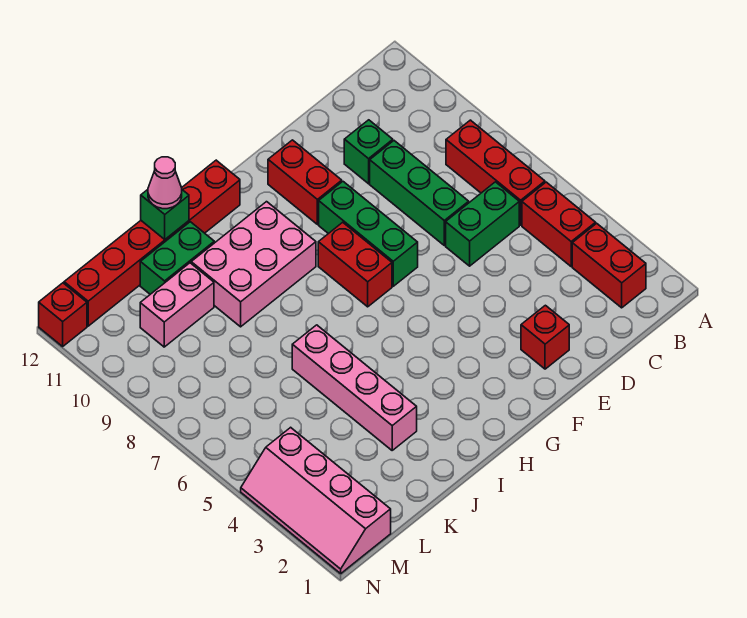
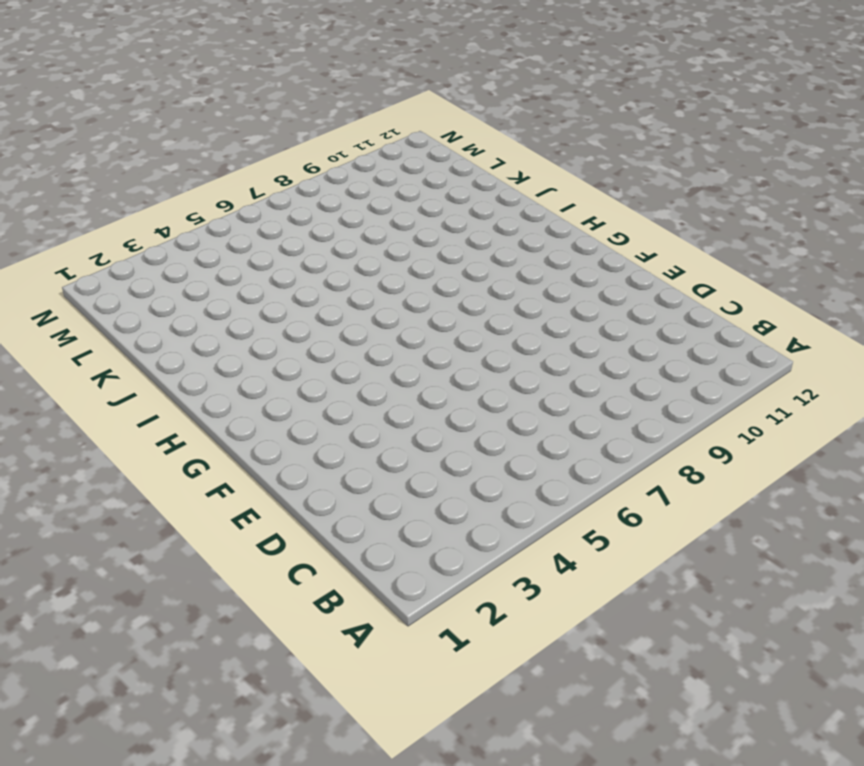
none -> red brick B2:B3 level 1
none -> red brick B4:B5 level 1
none -> red brick B6:B8 level 1

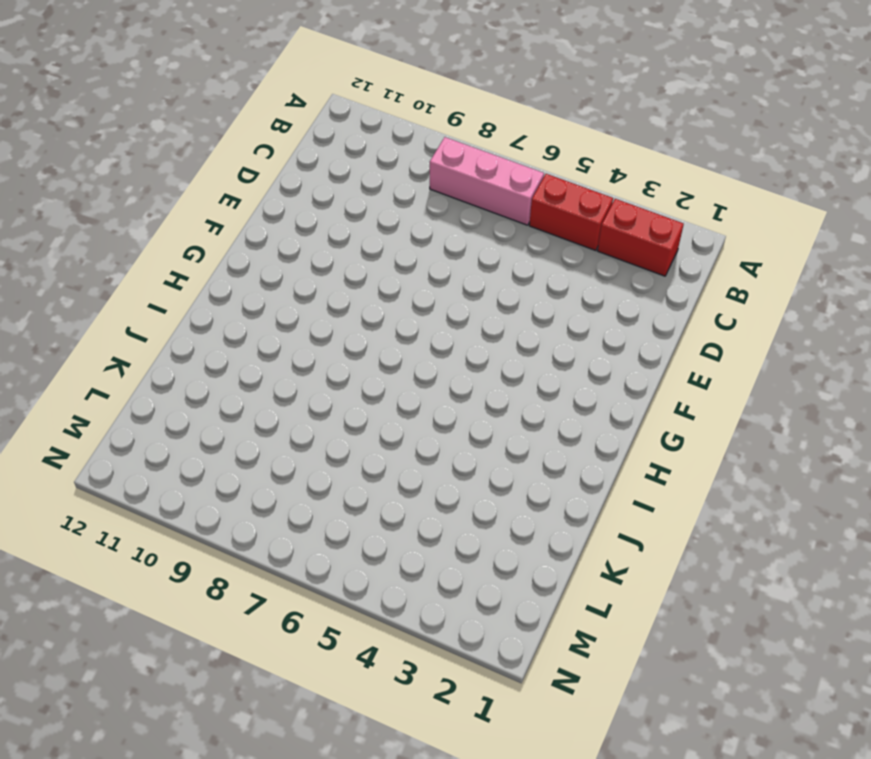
pink brick B6:B8 level 1 -> red brick B6:B8 level 1
none -> green brick C6:D6 level 1
none -> green brick D7:D9 level 1
none -> green brick D10 level 1

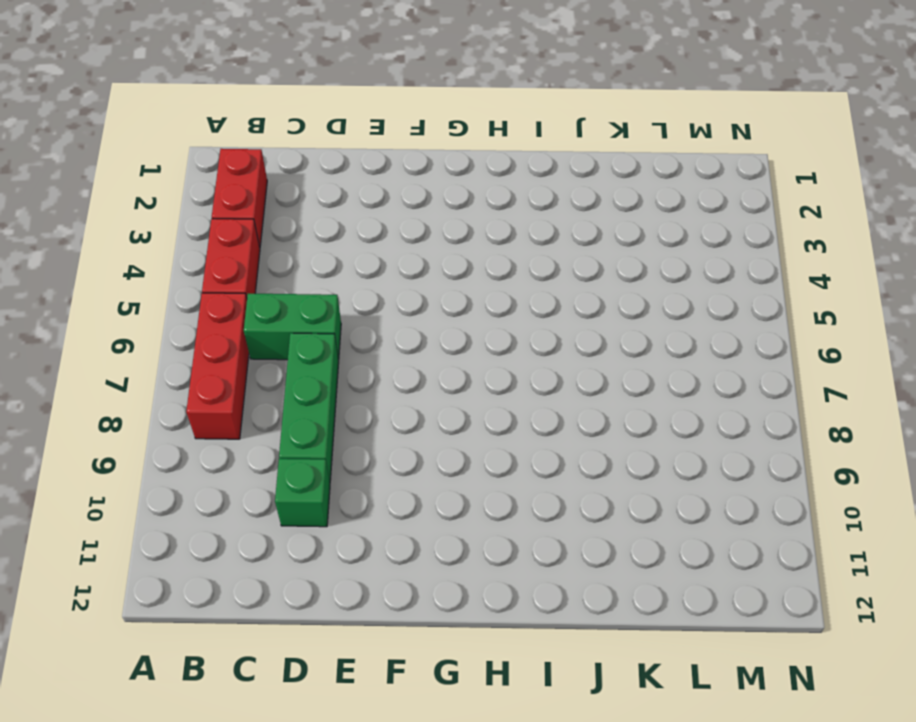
none -> red brick E2 level 1
none -> green brick F7:F9 level 1
none -> red brick F10:F11 level 1

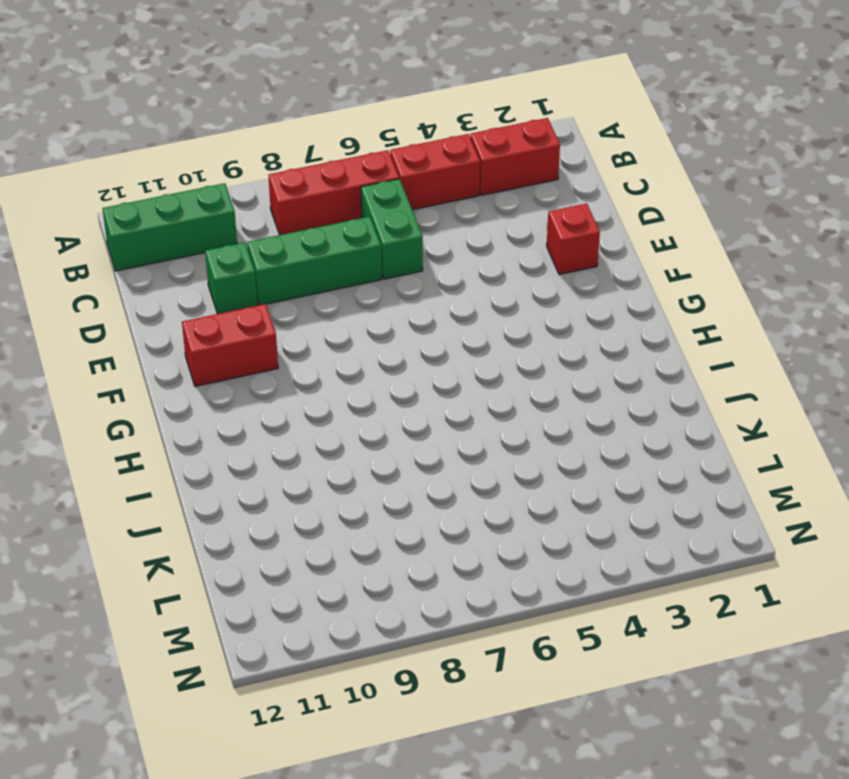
green brick B10:B12 level 1 -> green brick F7:F9 level 1
none -> red brick G7:G8 level 1
none -> pink brick H9:J10 level 1
none -> red brick H12:M12 level 1

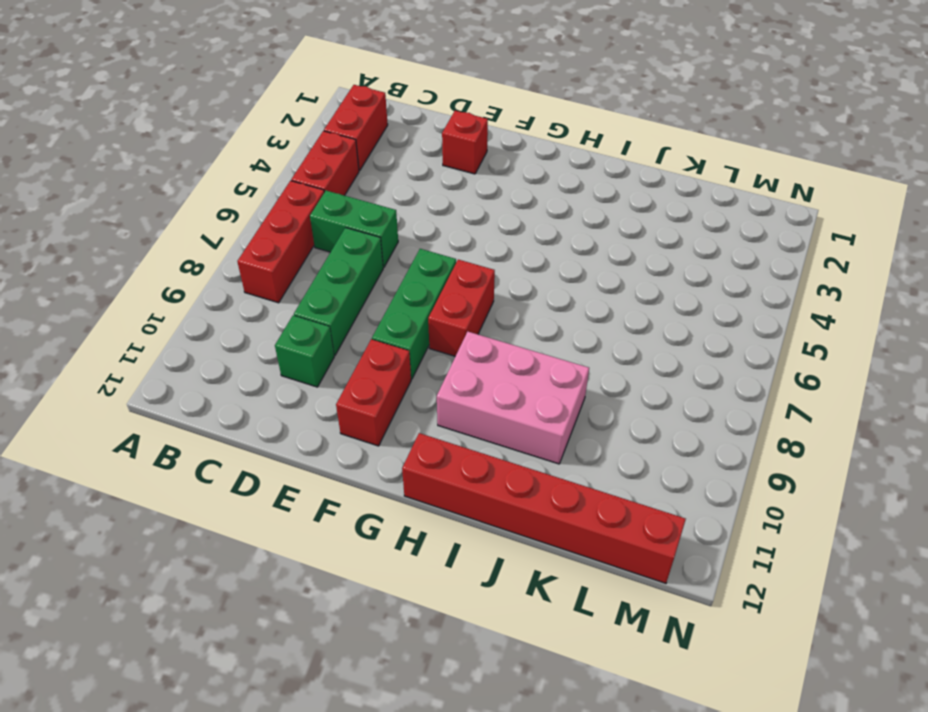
none -> pink brick J3:J6 level 1
none -> green brick J11:K11 level 1
none -> pink brick K10:L10 level 1

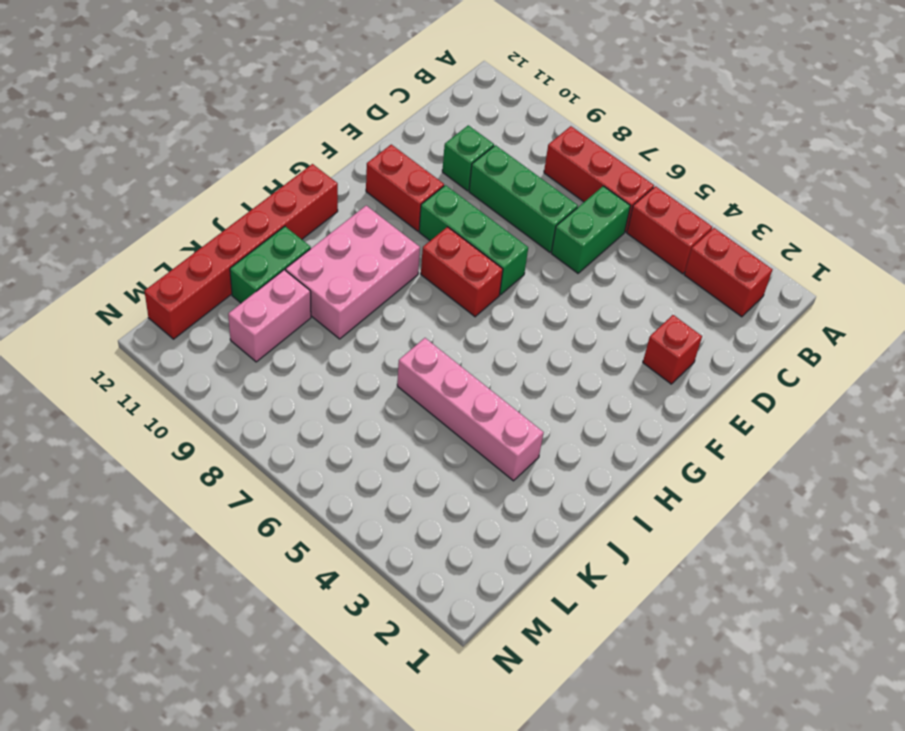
none -> pink slope M1:N4 level 1 top M
none -> red brick N12 level 1
none -> green brick J12 level 2

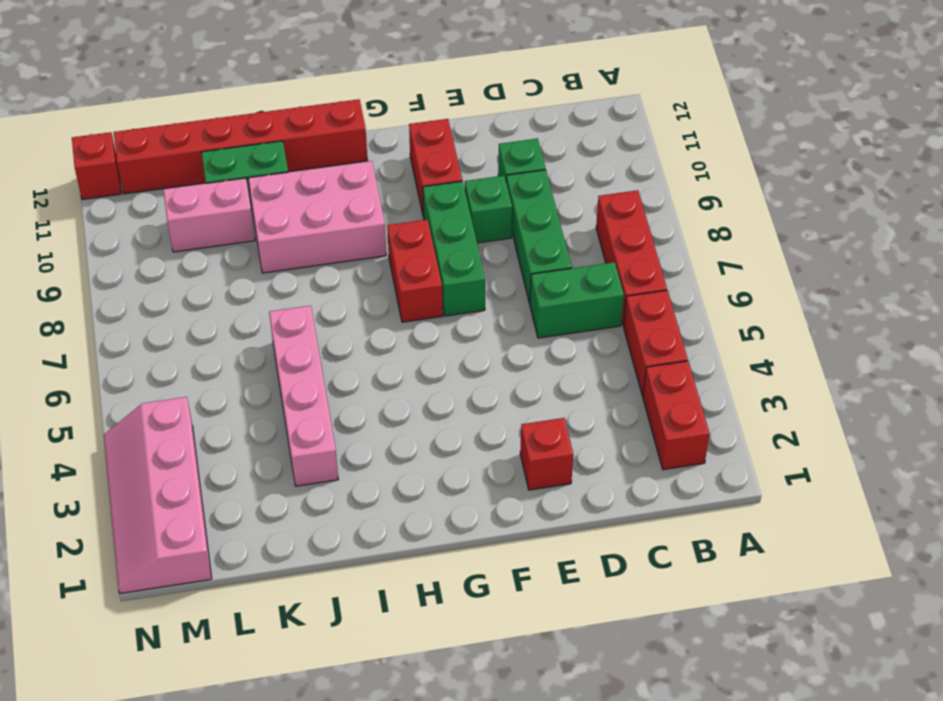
green brick E9 level 1 -> green brick J12 level 2
none -> pink cone J12 level 3

